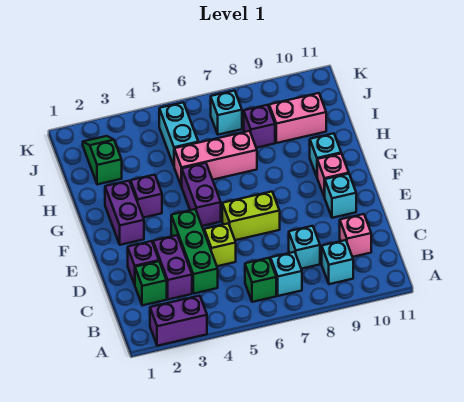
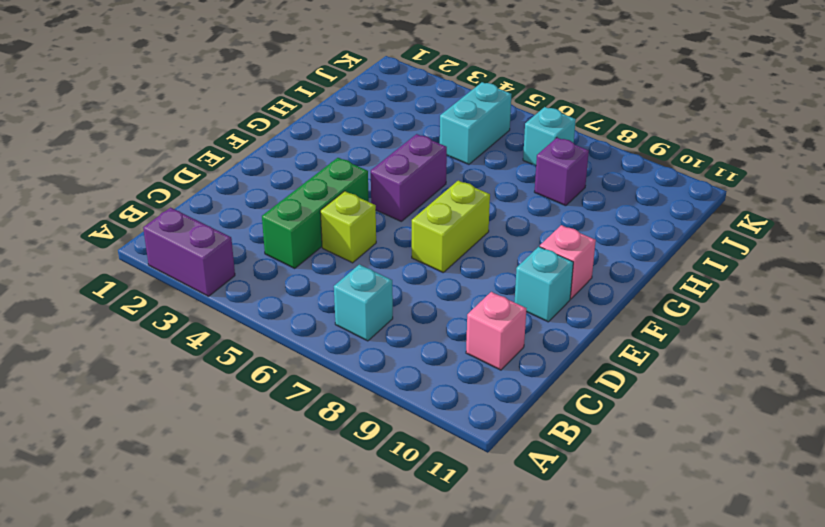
lime brick E7:F7 level 1 -> lime brick E6:E7 level 1
none -> green brick B6 level 1
none -> cyan brick B9 level 1
none -> green brick C2 level 1

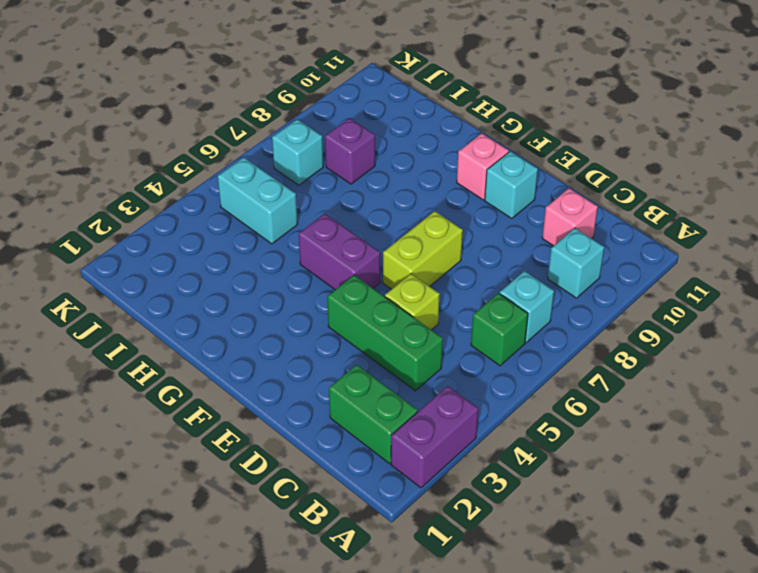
green brick B2:C2 level 1 -> green brick C2 level 1
none -> purple brick C3:D3 level 1
none -> cyan brick C8 level 1
none -> purple brick D2 level 1

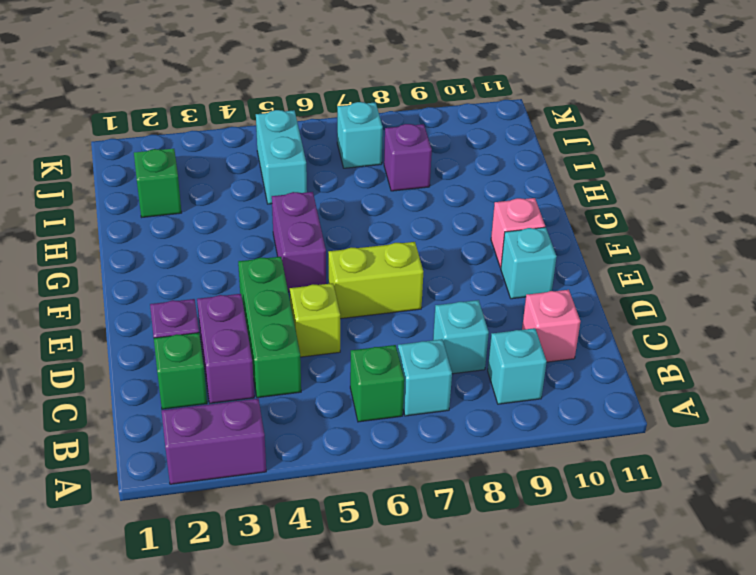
none -> purple brick F2:G2 level 1
none -> purple brick G3 level 1
none -> cyan brick G10 level 1

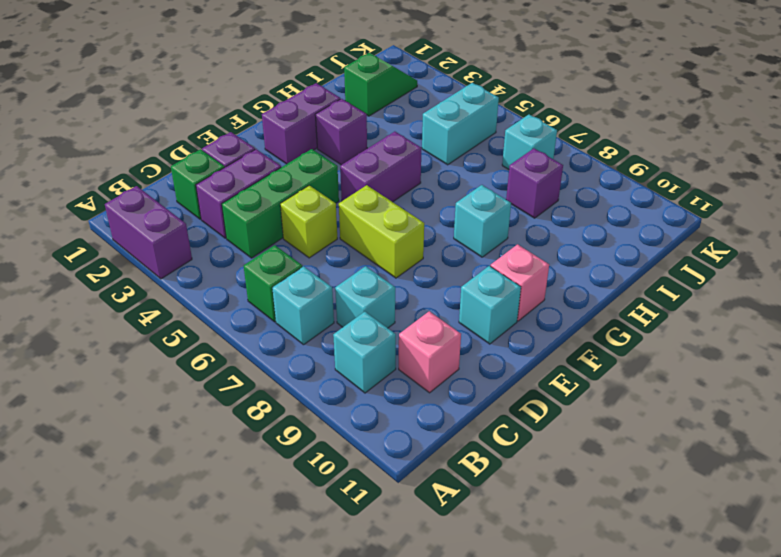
cyan brick G8 level 1 -> cyan brick G10 level 1
none -> pink brick H5:H7 level 1
none -> pink brick I9:I10 level 1

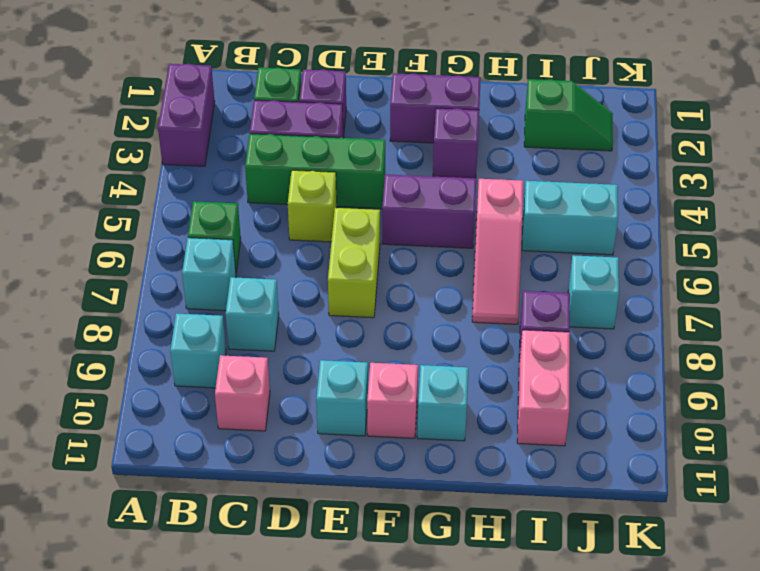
pink slope H5:H7 level 1 top 5 -> pink brick H5:H7 level 1

